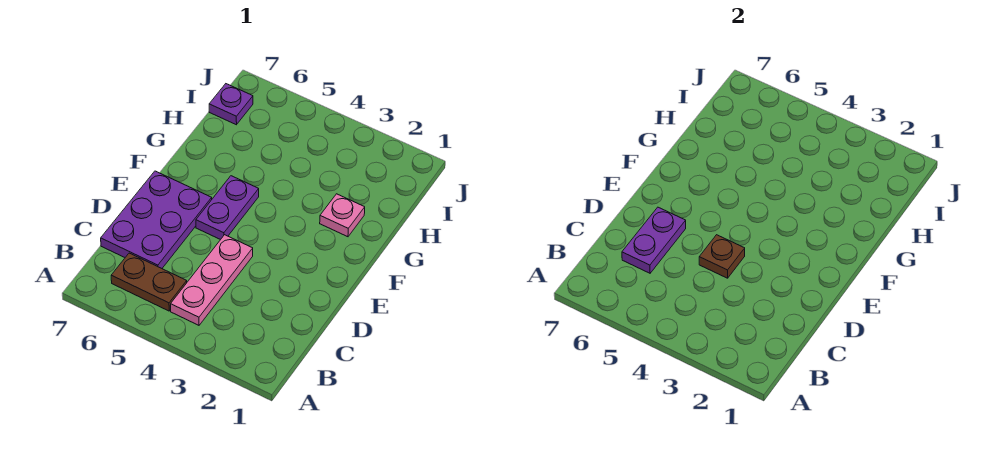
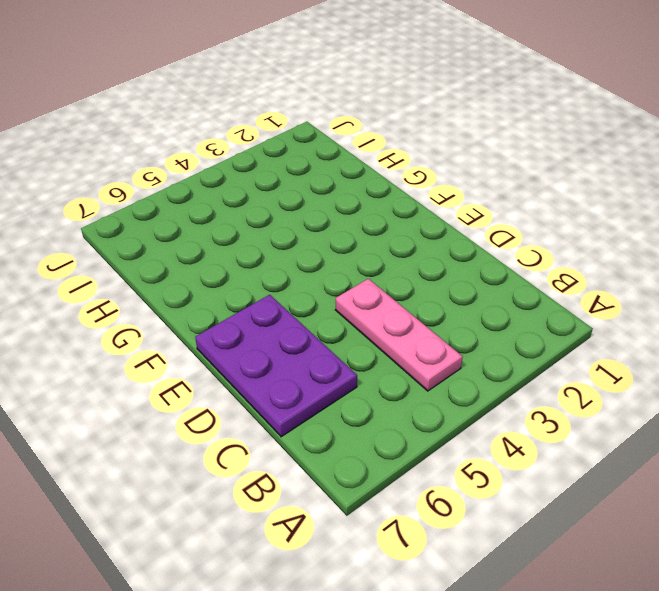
none -> brown plate B5:B6 level 1
none -> purple plate E5:F5 level 1

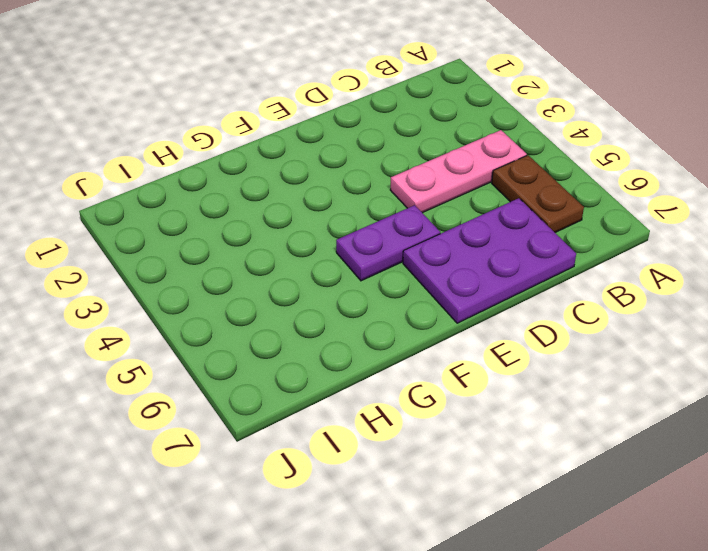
none -> pink plate G2 level 1
none -> purple plate I7 level 1

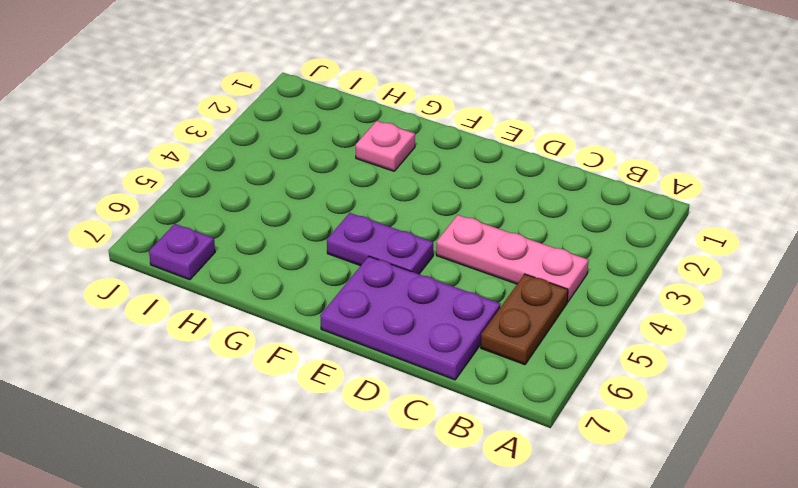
none -> purple plate C6:D6 level 2
none -> brown plate D4 level 2

